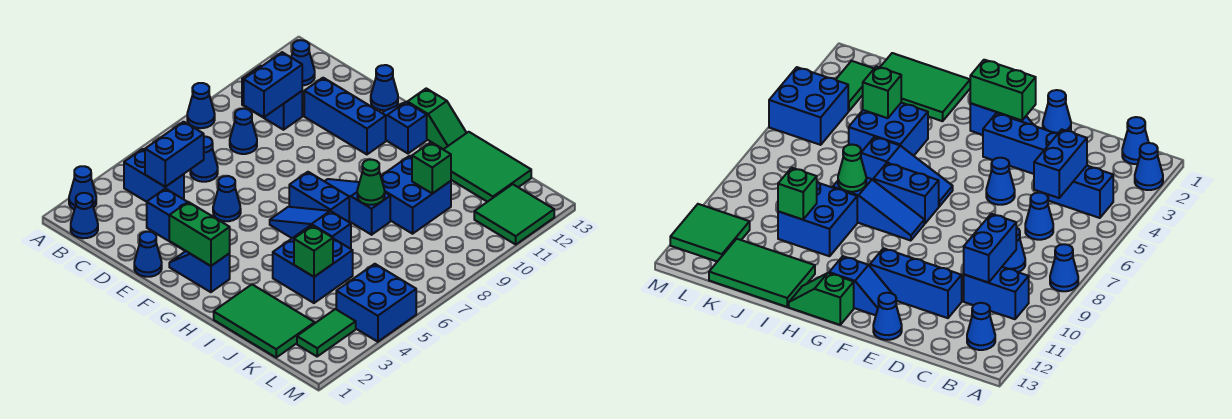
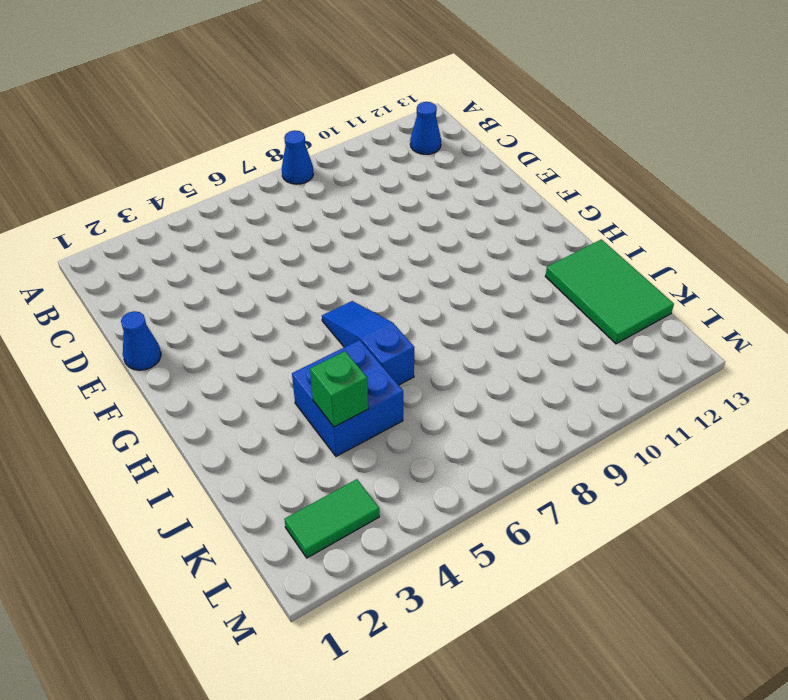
none -> blue cone A2 level 1
none -> blue cone B1 level 1
none -> blue brick B4:C4 level 1
none -> blue brick B10:C10 level 1

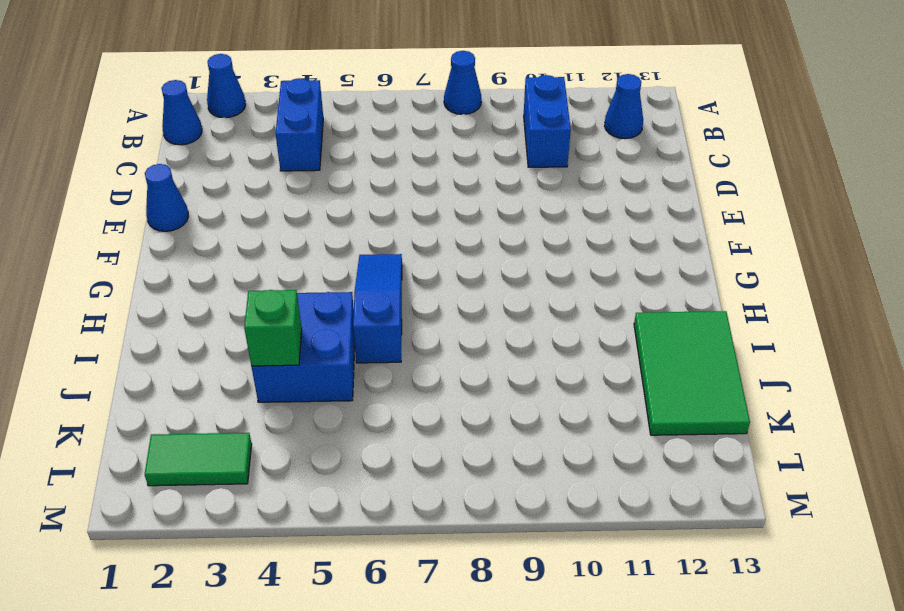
none -> blue cone C6 level 1
none -> blue cone C8 level 1
none -> blue brick D3:F3 level 1
none -> blue brick D11:F11 level 1

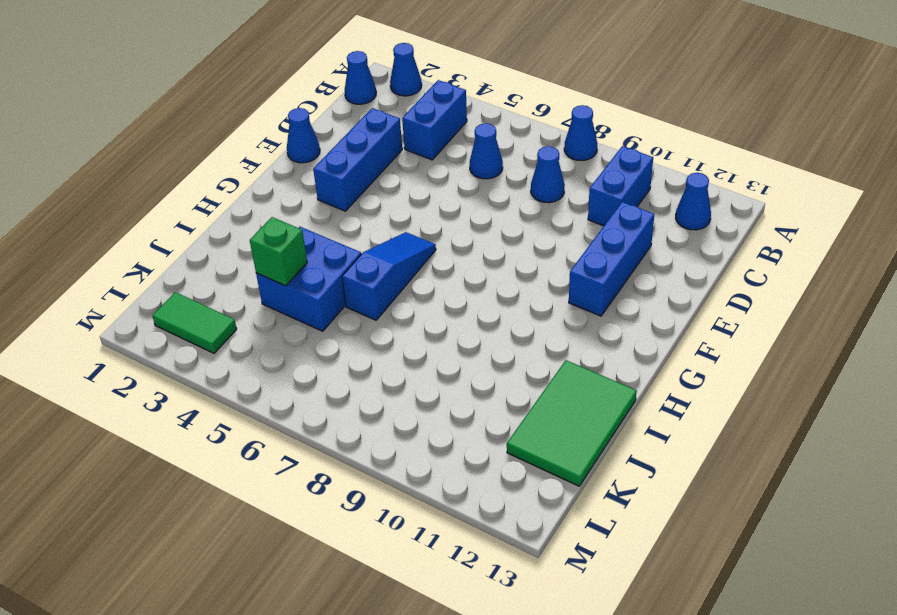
none -> blue cone E5 level 1
none -> blue cone E13 level 1
none -> blue slope F2:G2 level 1 top G
none -> blue slope F12:G12 level 1 top G

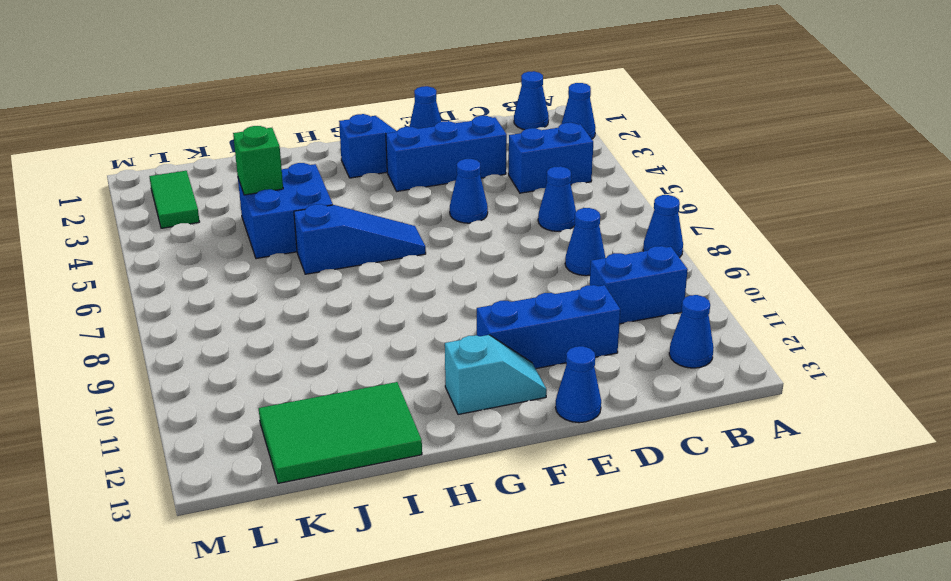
cyan slope F12:G12 level 1 top G -> blue slope F12:G12 level 1 top G
none -> blue brick G7:H7 level 1
none -> blue slope G8:I8 level 1 top I
none -> green slope G13:H13 level 1 top G
none -> green tile I1:K2 level 1

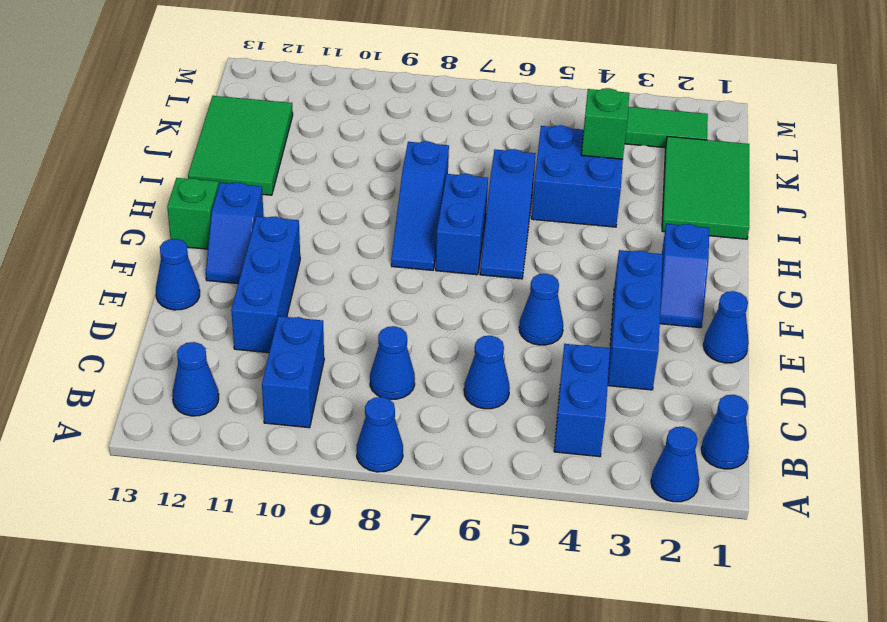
none -> blue brick I9:J10 level 1
none -> blue brick L4:M5 level 1
none -> green tile L11:M12 level 1
none -> blue brick C4:C5 level 2

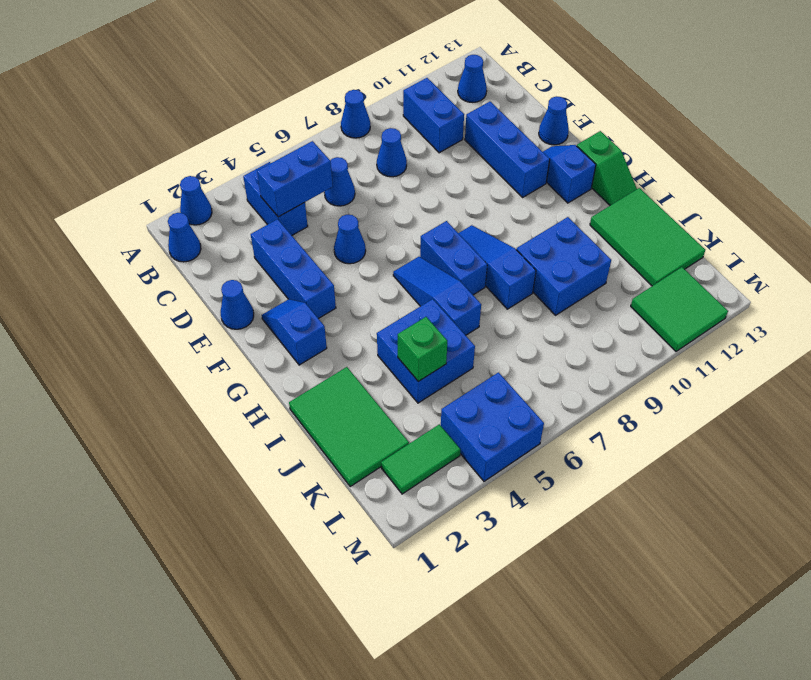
none -> blue brick C9:C10 level 2
none -> green brick F2:G2 level 2
none -> green cone I8 level 2
none -> green brick J10 level 2

